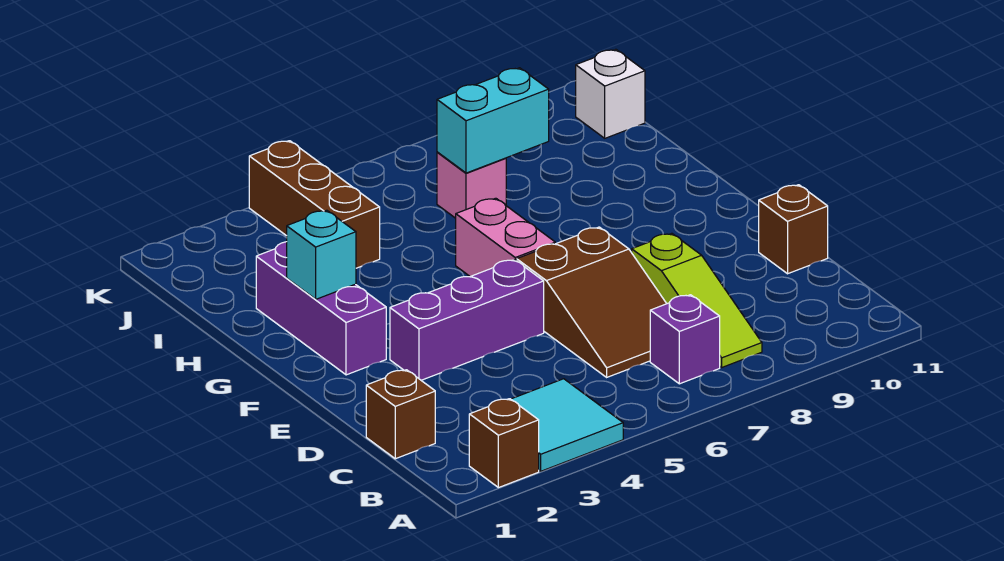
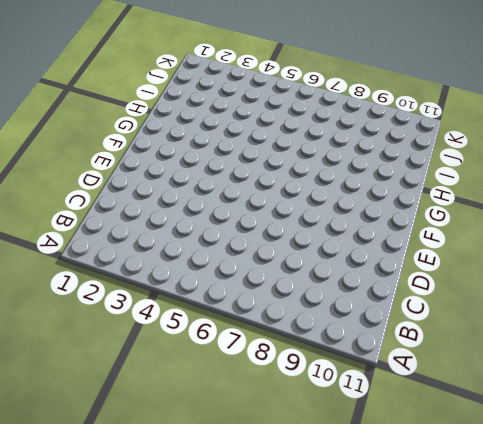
none -> brown brick A2 level 1
none -> cyan tile A3:B4 level 1
none -> purple brick B7 level 1

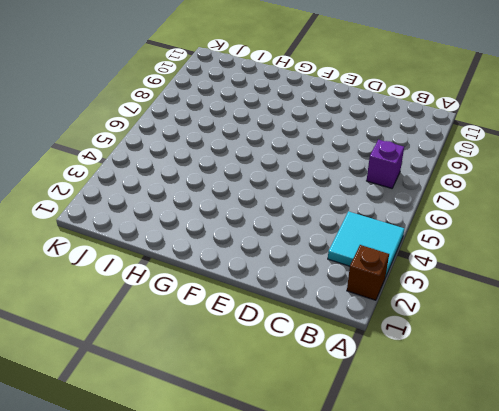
none -> lime slope B8:D8 level 1 top D
none -> brown brick C1 level 1
none -> brown slope C6:E7 level 1 top E

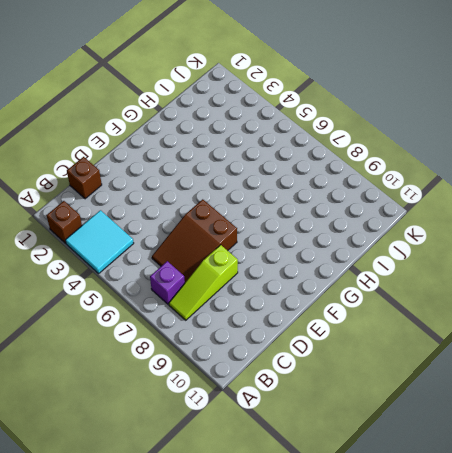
none -> brown brick D11 level 1
none -> purple brick E3:E5 level 1
none -> purple brick F2:H2 level 1

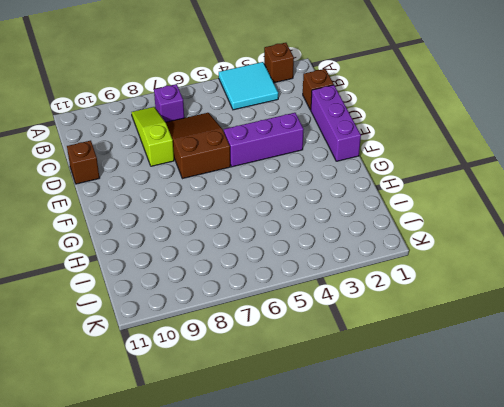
purple brick D1:F1 level 1 -> purple brick F2:H2 level 1
none -> pink brick F6:G6 level 1
none -> brown brick I4:K4 level 1
none -> pink brick I7 level 1

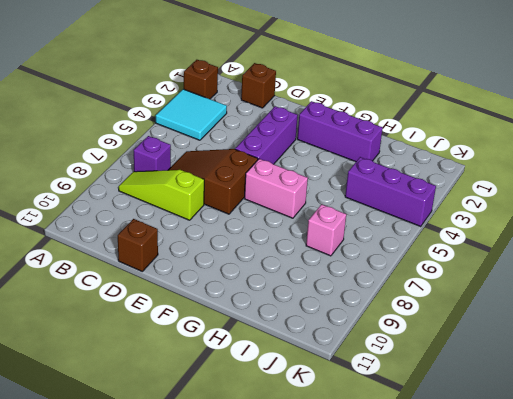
purple brick I4:K4 level 1 -> brown brick I4:K4 level 1
none -> white brick J11 level 1
none -> cyan brick G2 level 2
none -> cyan brick I7:I8 level 2

